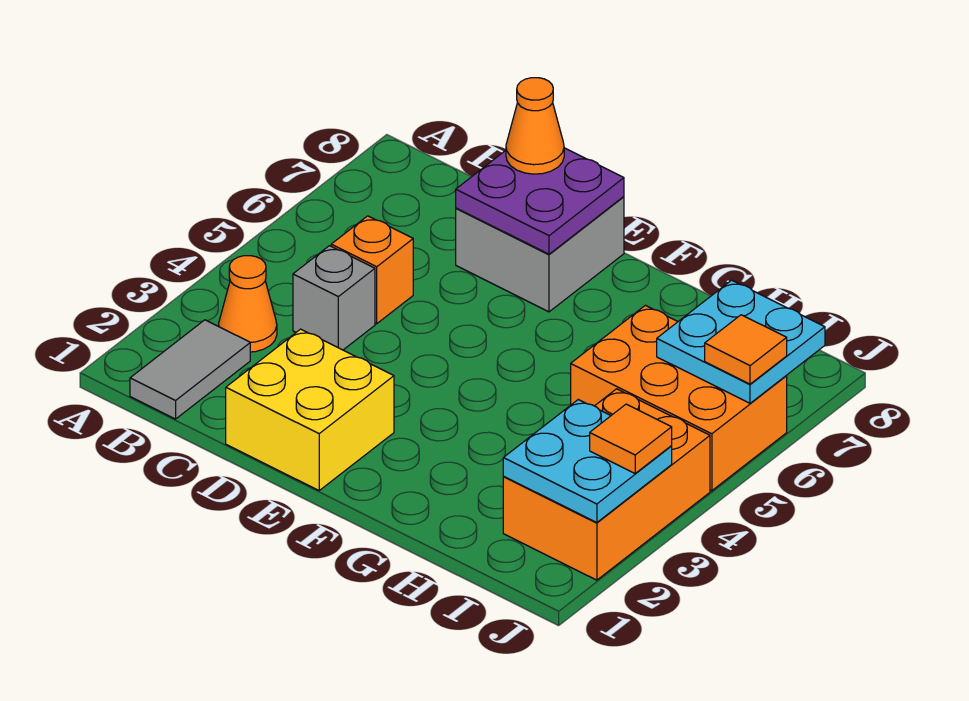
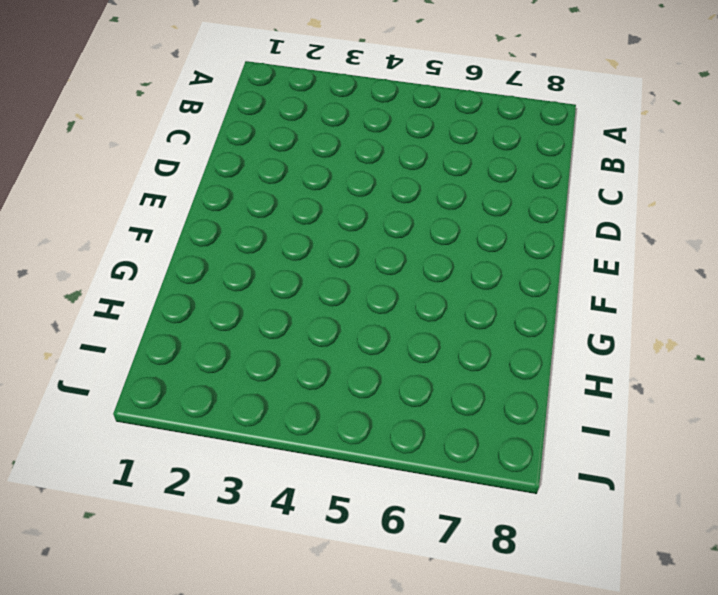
none -> grey tile B1:B2 level 1
none -> orange cone B3 level 1
none -> grey brick C4 level 1

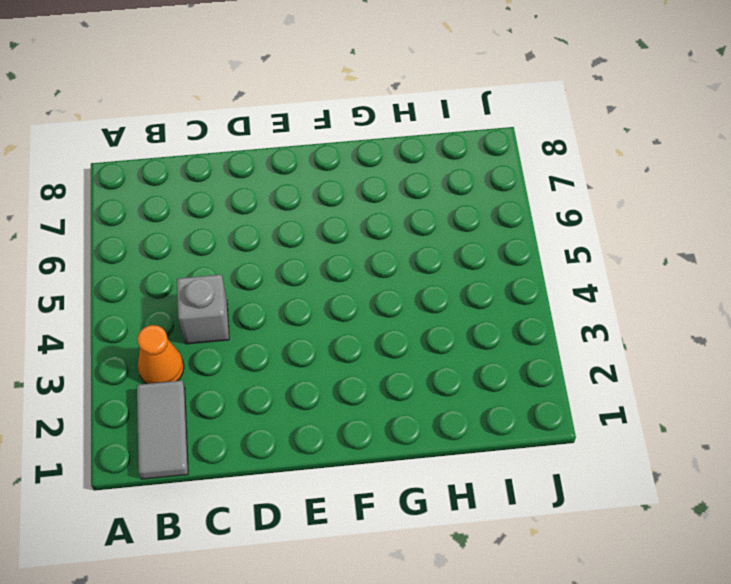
none -> orange brick C5 level 1
none -> yellow brick D1:E2 level 1
none -> grey brick D7:E8 level 1

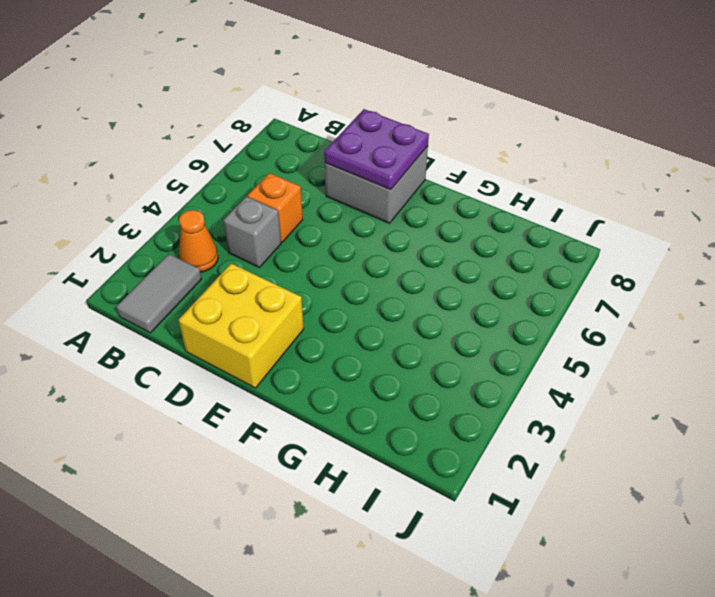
none -> orange brick H5:J6 level 1
none -> orange brick I2:J4 level 1
none -> cyan plate I2:J3 level 2

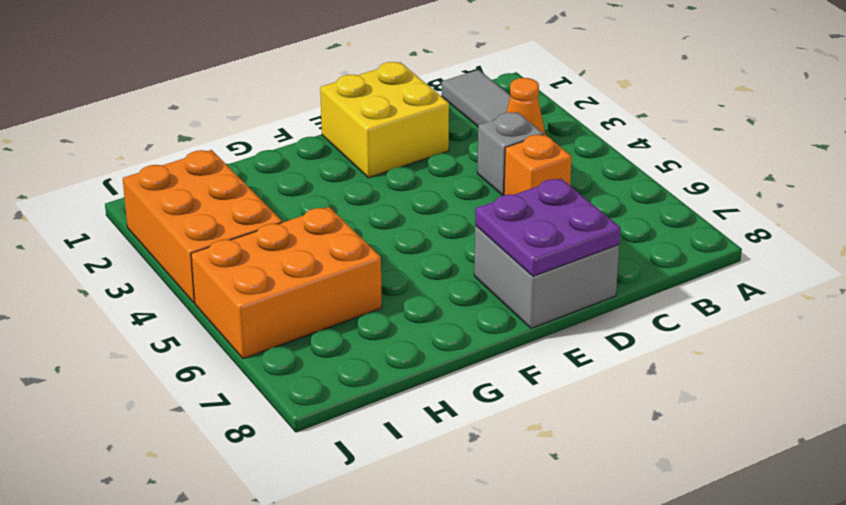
none -> cyan plate I2:J3 level 2
none -> cyan plate I6:J7 level 2
none -> orange cone D8 level 3

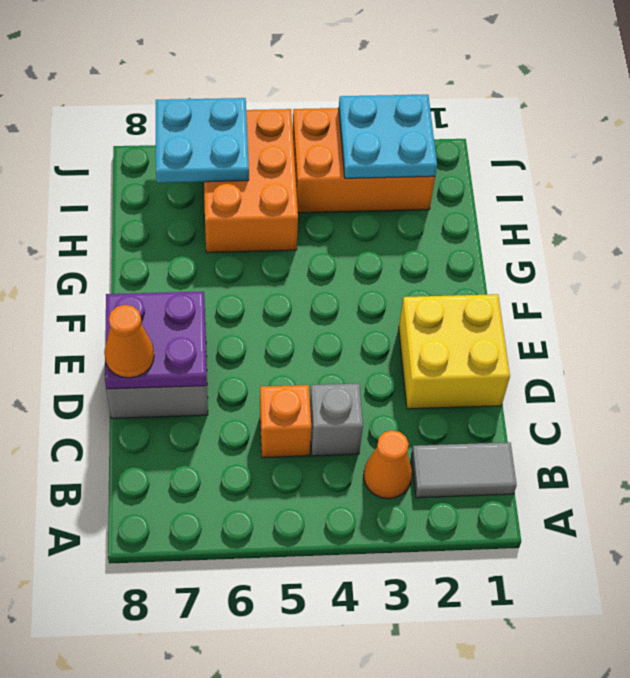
none -> orange tile J3 level 3
none -> orange tile J6 level 3

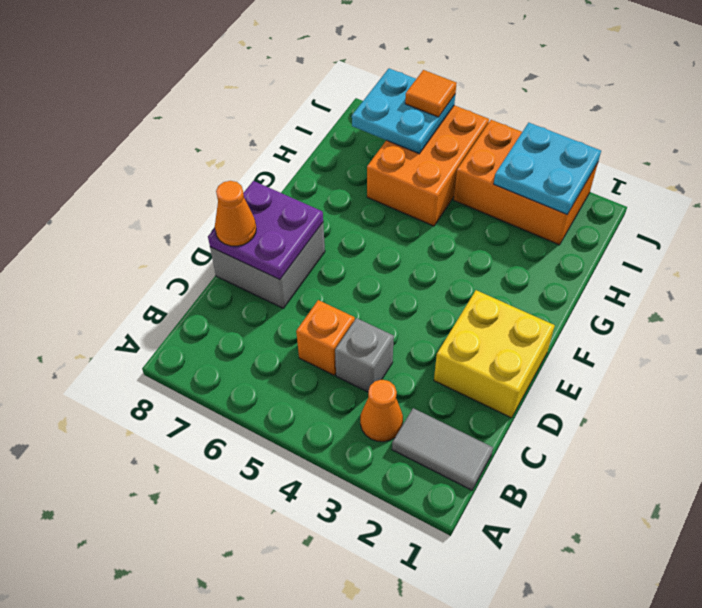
none -> orange tile J3 level 3

